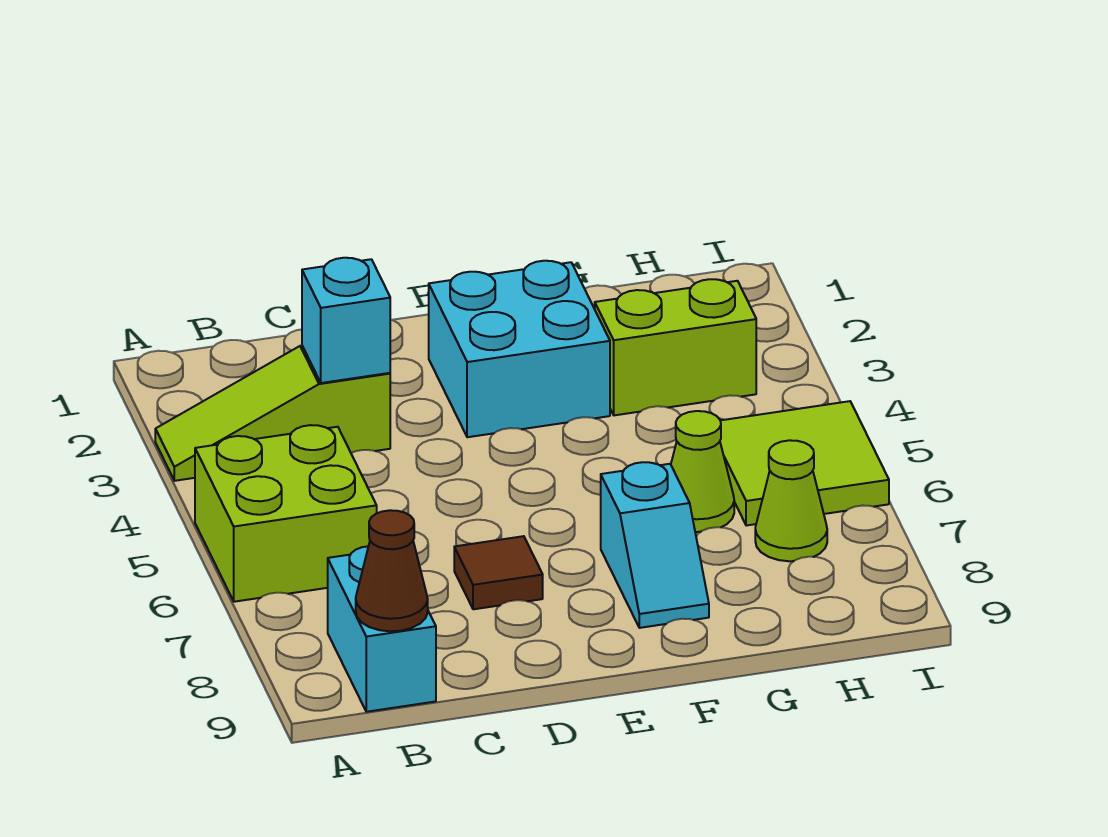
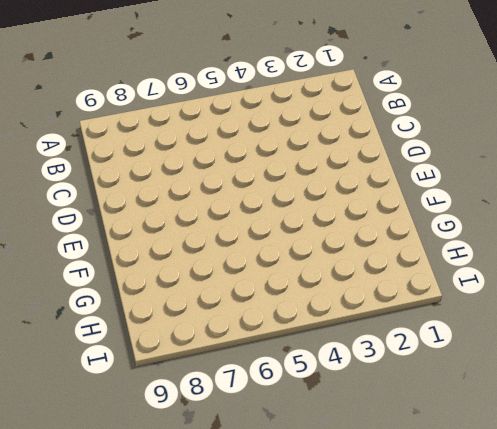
none -> lime slope A3:C3 level 1 top C
none -> lime brick A5:B6 level 1
none -> cyan brick B8:B9 level 1

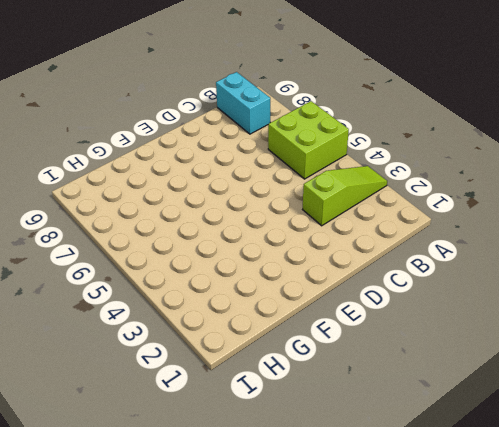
none -> brown tile D7 level 1
none -> cyan brick E2:F3 level 1
none -> cyan slope F7:F8 level 1 top 7

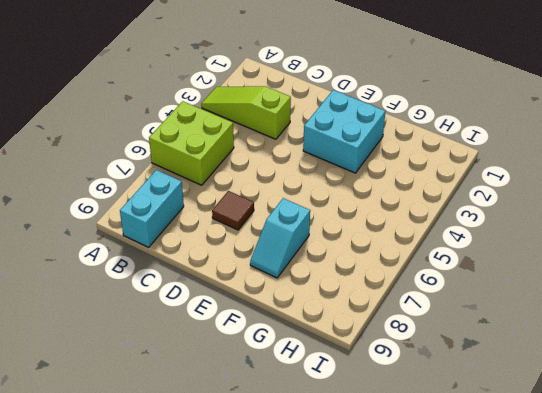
none -> lime brick G3:H3 level 1
none -> lime cone G6 level 1
none -> lime tile H5:I6 level 1

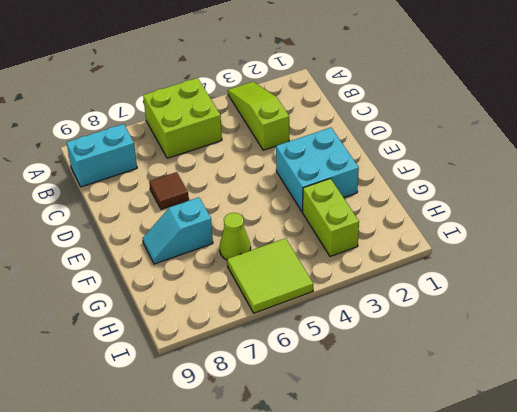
none -> lime cone H7 level 1
none -> brown cone B9 level 2
none -> cyan brick C3 level 2

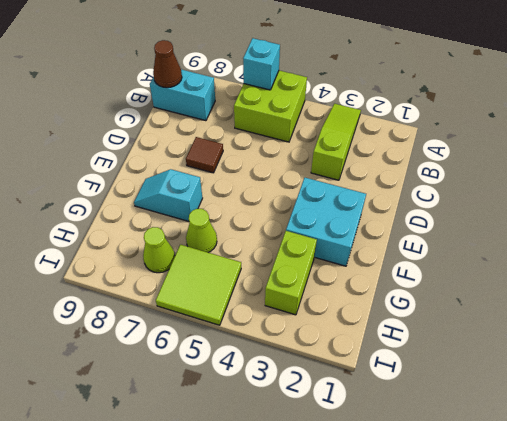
cyan brick A6 level 2 -> cyan brick C3 level 2

